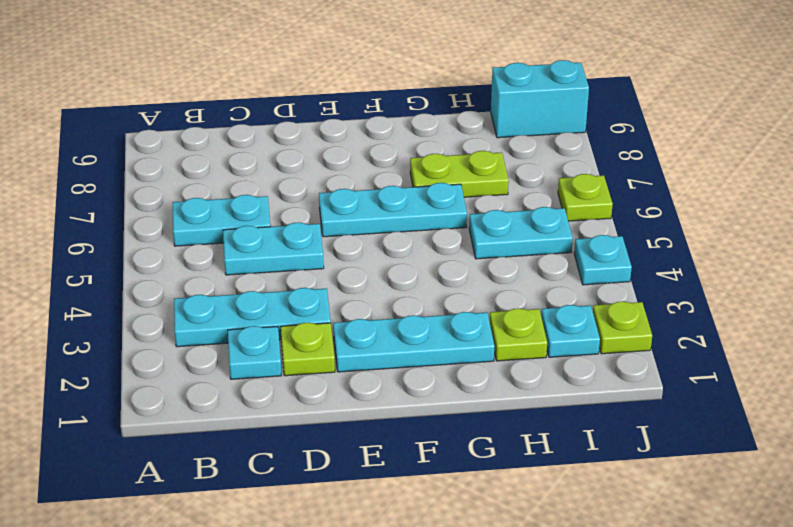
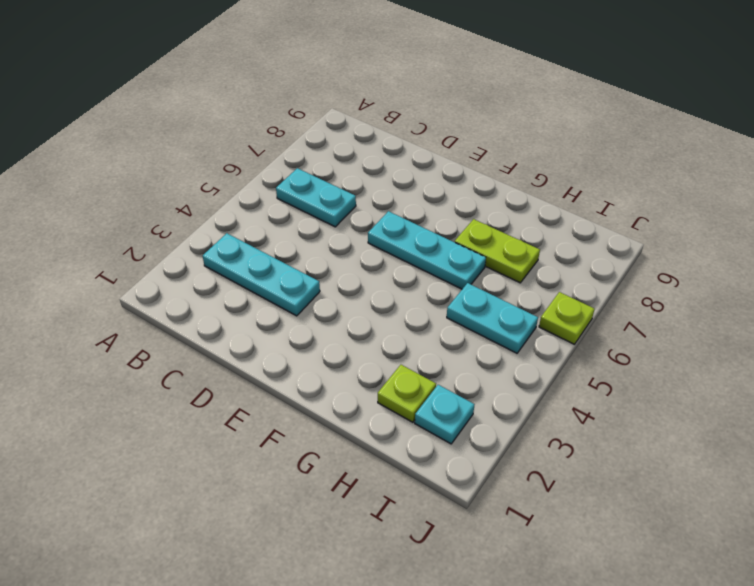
none -> cyan plate C2 level 1
none -> cyan plate C5:D5 level 1
none -> lime plate D2 level 1

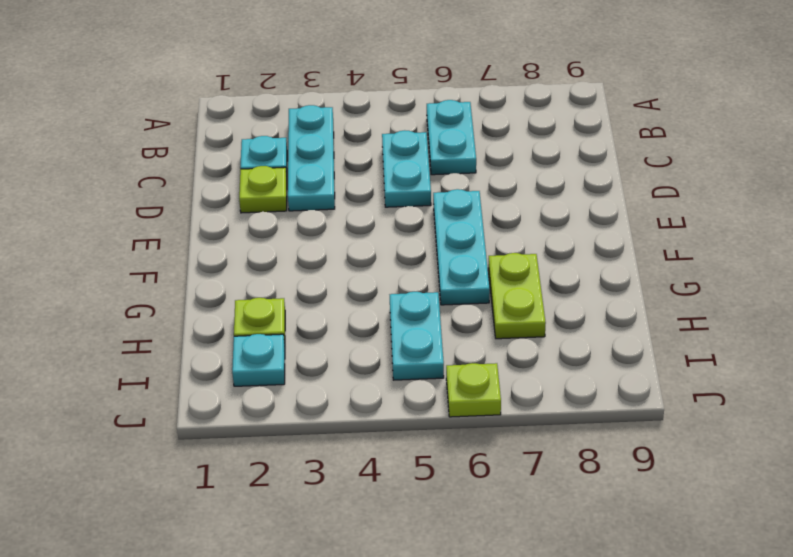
none -> cyan plate E2:G2 level 1
none -> cyan brick I9:J9 level 1
none -> lime plate J2 level 1

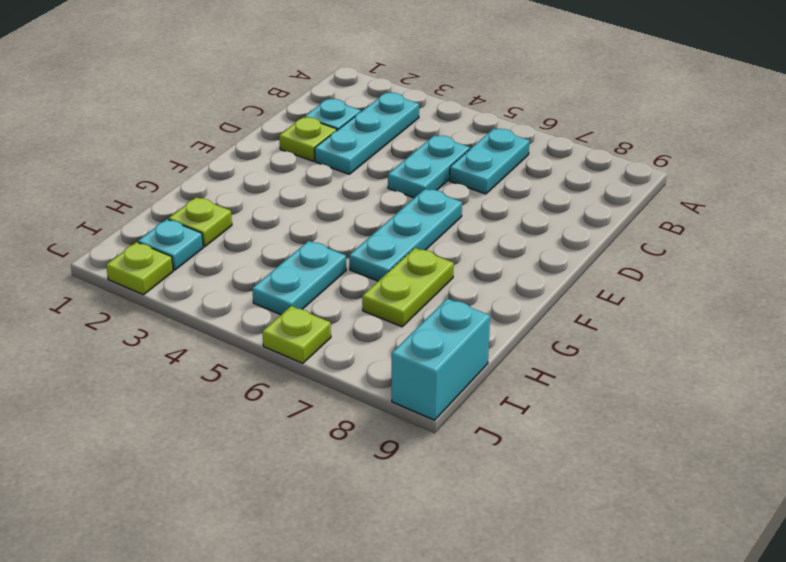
none -> cyan plate E2:G2 level 1
none -> cyan plate J4 level 1

